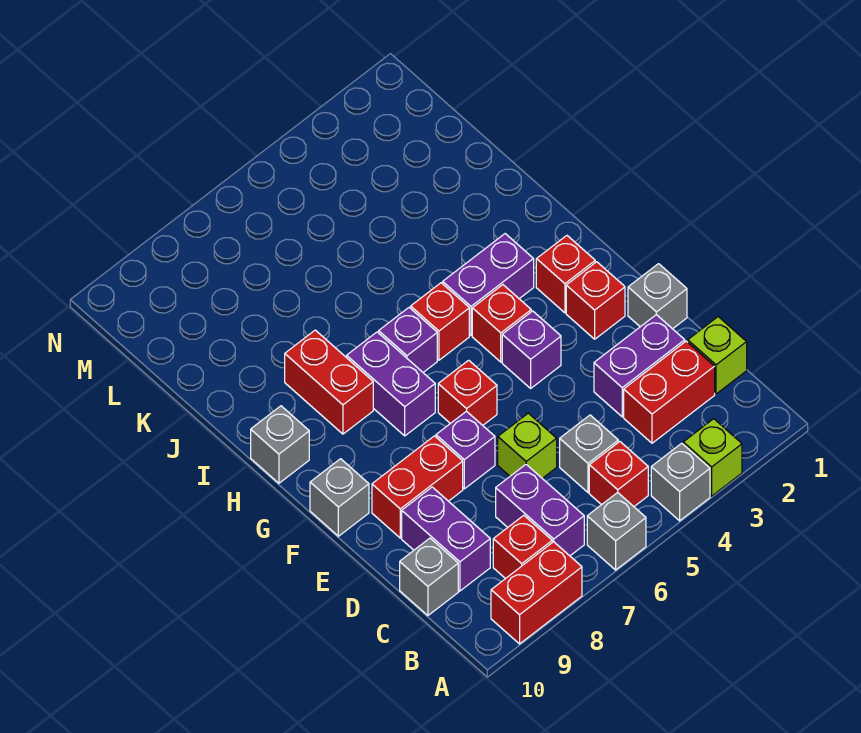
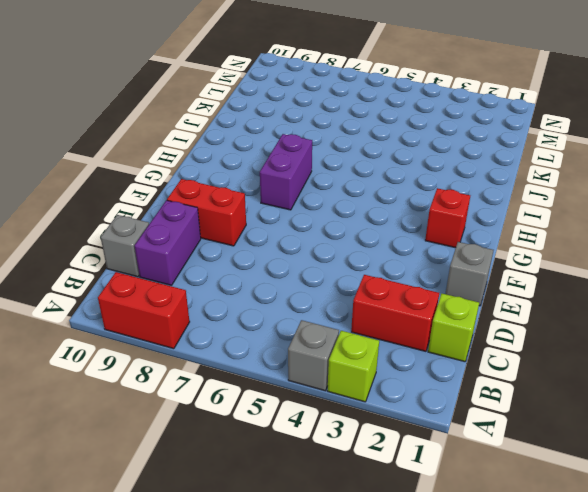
none -> grey brick A6 level 1
none -> red brick B5 level 1
none -> purple brick B7:C7 level 1

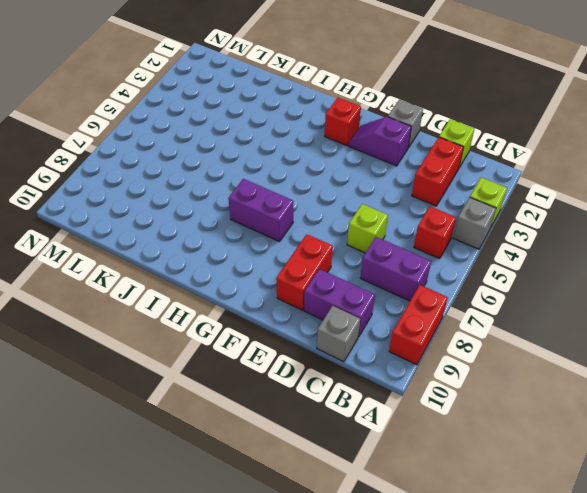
purple slope E2:F2 level 1 top E -> red brick F2 level 1
none -> grey brick A6 level 1
none -> red brick B8 level 1
none -> grey brick C5 level 1

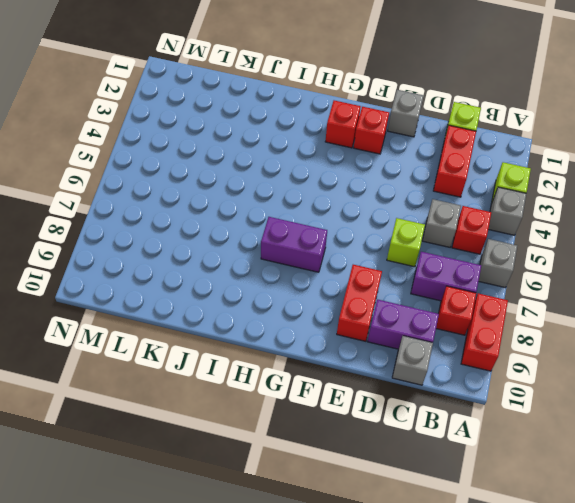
none -> purple brick D2:D3 level 1
none -> purple brick E7 level 1
none -> purple brick F4 level 1

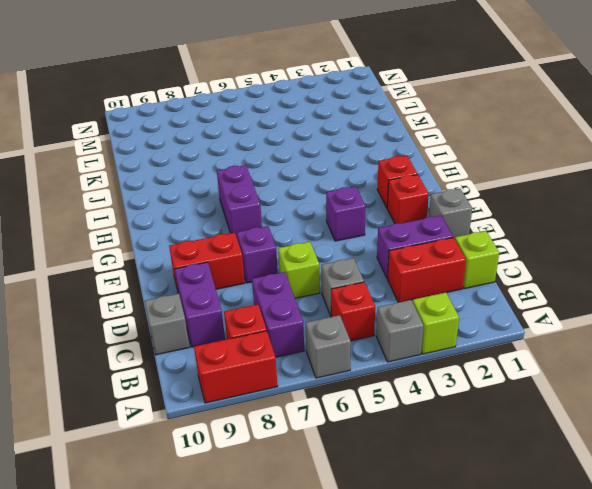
none -> red brick F6 level 1
none -> grey brick F10 level 1
none -> red brick G4 level 1

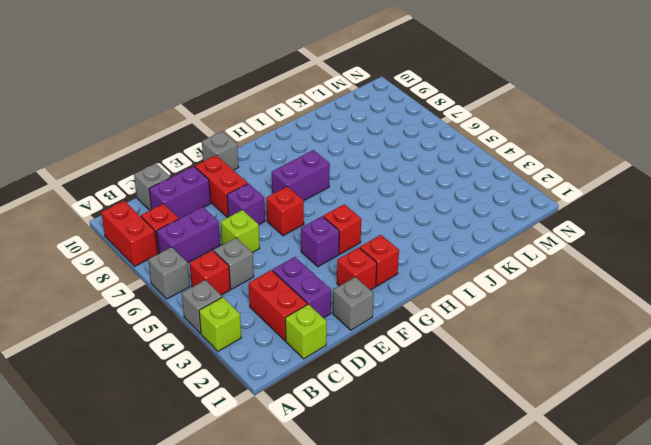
none -> purple brick H3:H4 level 1
none -> red brick H5 level 1
none -> purple brick H6 level 1

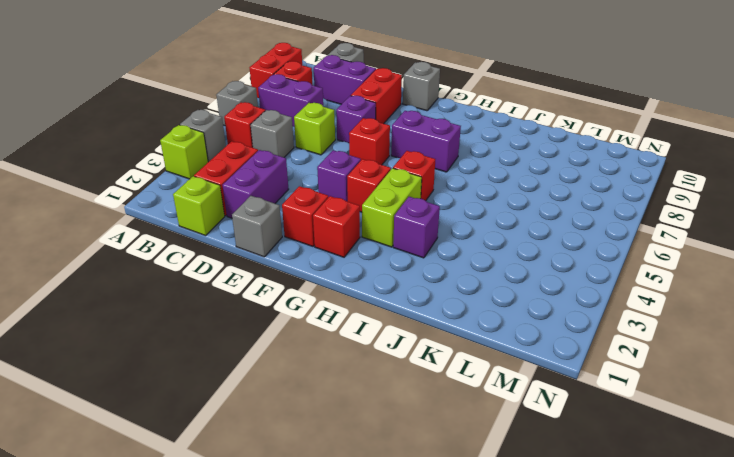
lime brick H3:H4 level 1 -> purple brick H3:H4 level 1
purple brick I3 level 1 -> purple brick H6 level 1
none -> red brick H8:I8 level 1
none -> grey brick H10 level 1

